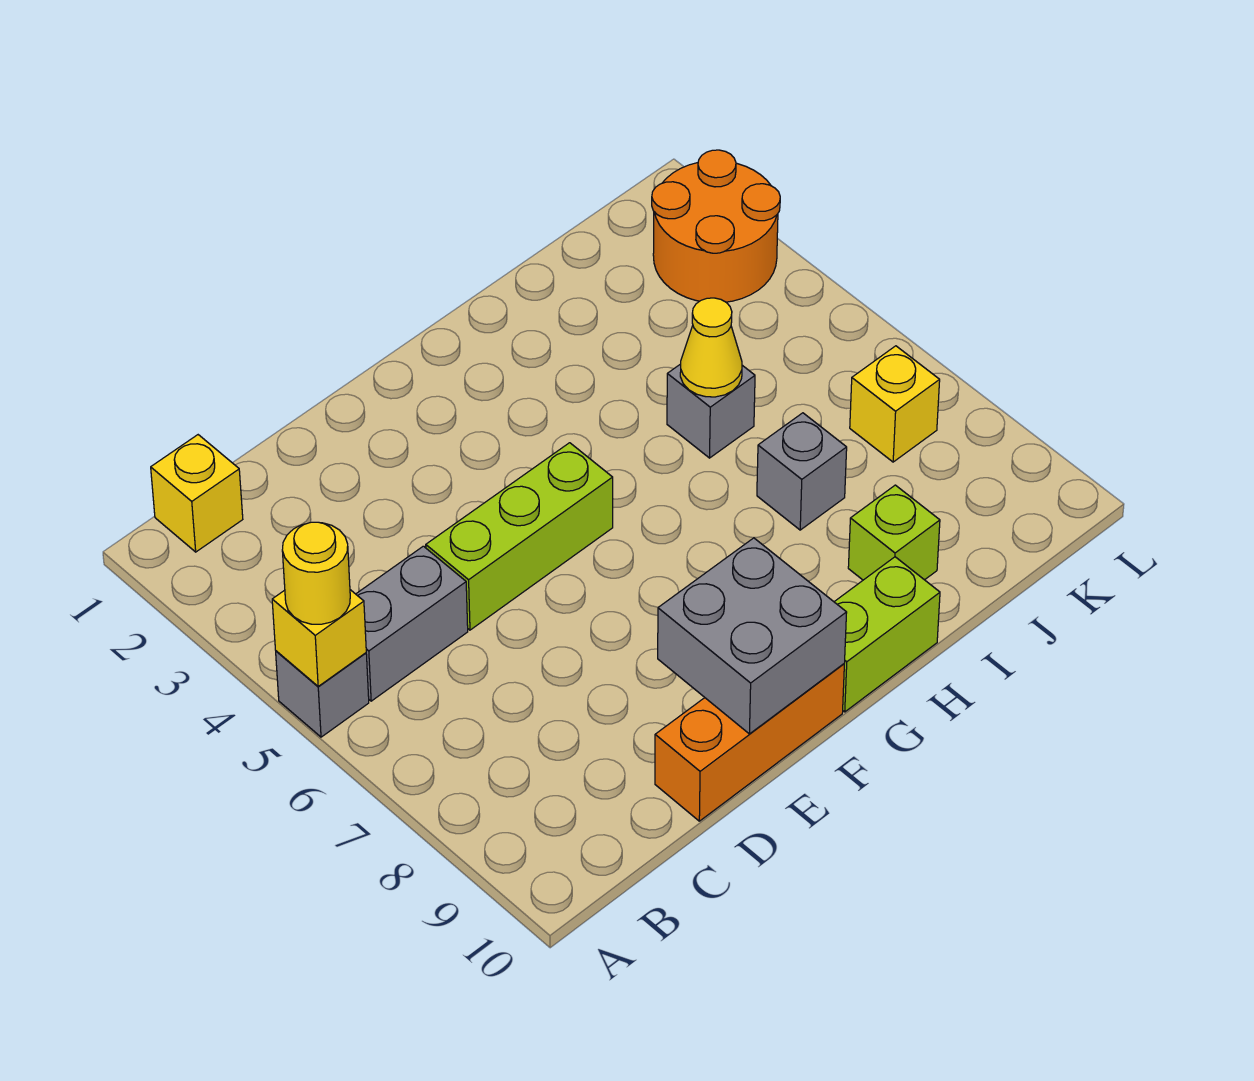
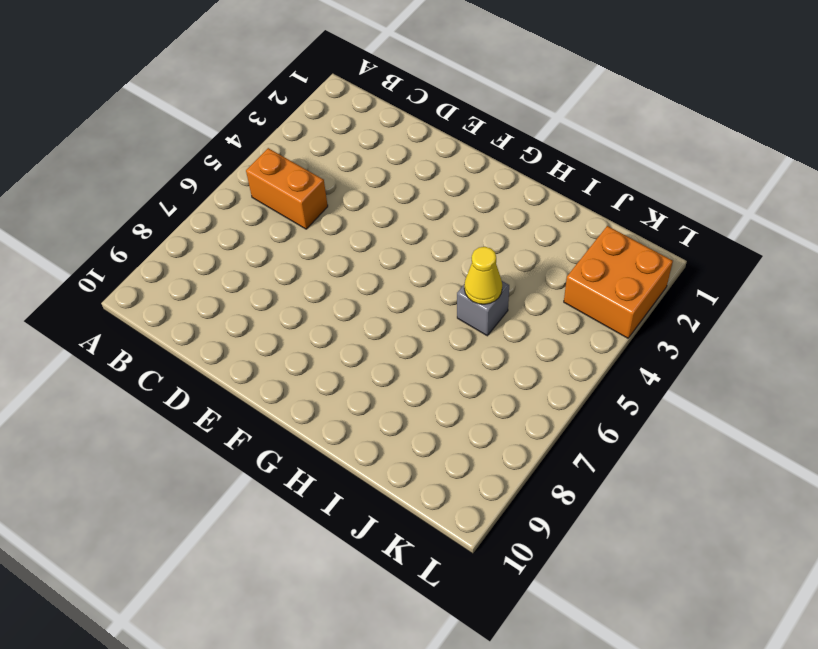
orange brick B5:C5 level 1 -> grey brick B5:C5 level 1
orange brick K2:L3 level 1 -> orange round brick K2:L3 level 1
none -> grey brick A5 level 1
none -> yellow brick B1 level 1
none -> lime brick D5:F5 level 1

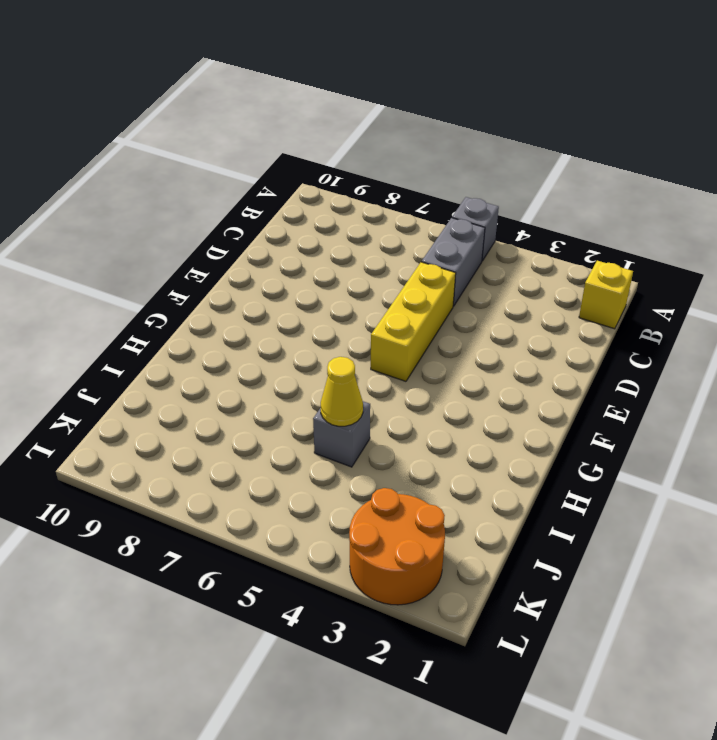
yellow brick D5:F5 level 1 -> lime brick D5:F5 level 1
none -> orange brick D10:F10 level 1
none -> lime brick G10:H10 level 1
none -> grey brick I7 level 1

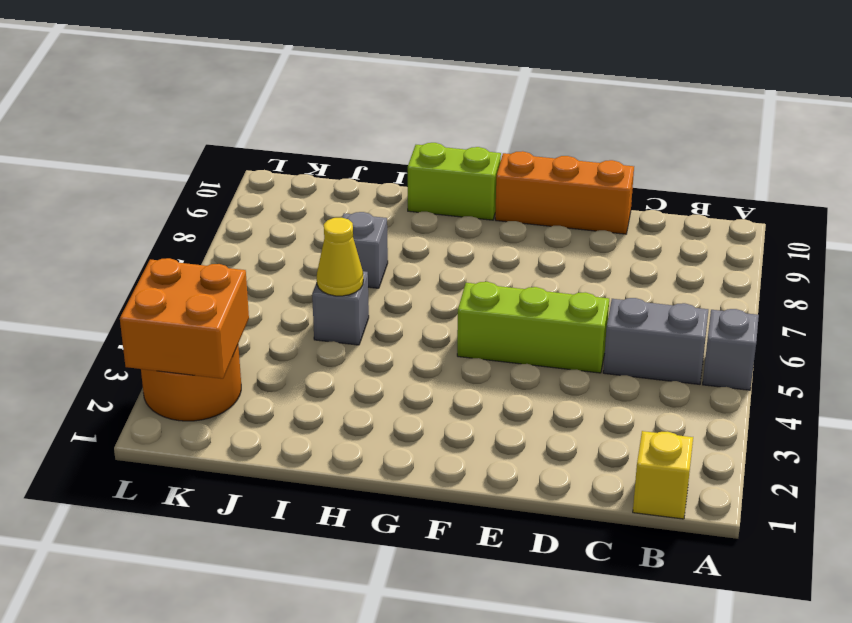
orange brick K2:L3 level 2 -> none
none -> lime brick I9 level 1
none -> yellow brick K7 level 1
none -> yellow brick A5 level 2

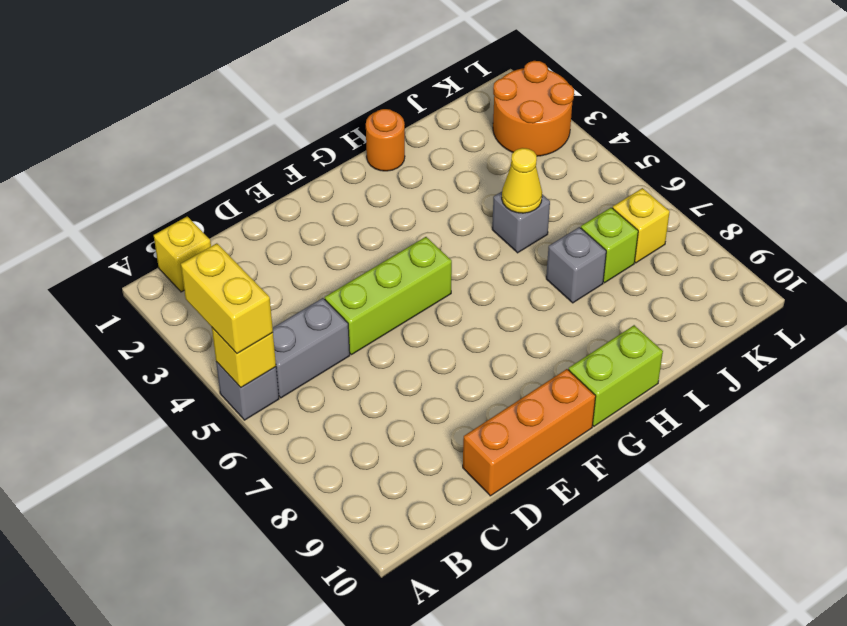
yellow brick A4:A5 level 3 -> yellow round brick A5 level 3
orange round brick H1 level 1 -> none
lime brick J7 level 1 -> lime brick I9 level 1
none -> grey brick E9:F10 level 2

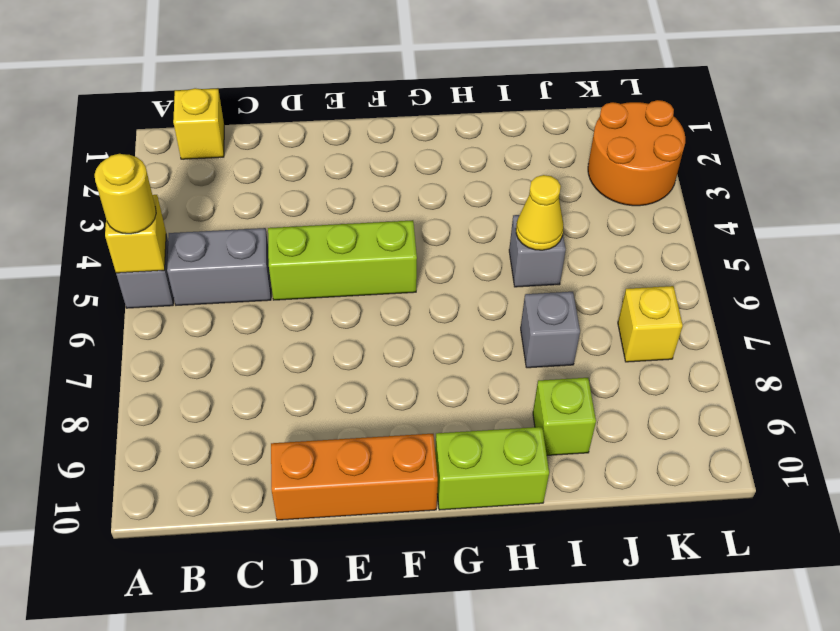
none -> grey brick E9:F10 level 2

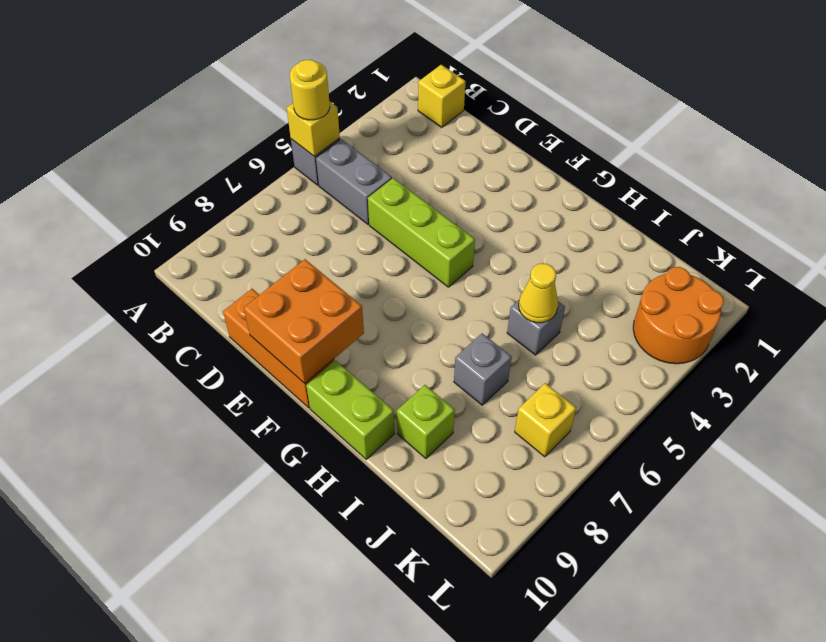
orange brick E9:F10 level 2 -> grey brick E9:F10 level 2

